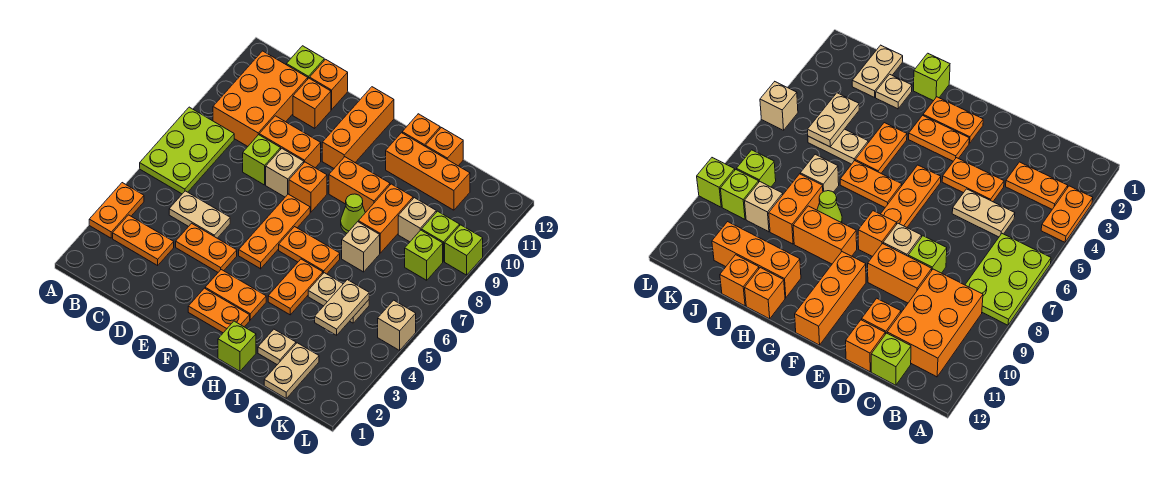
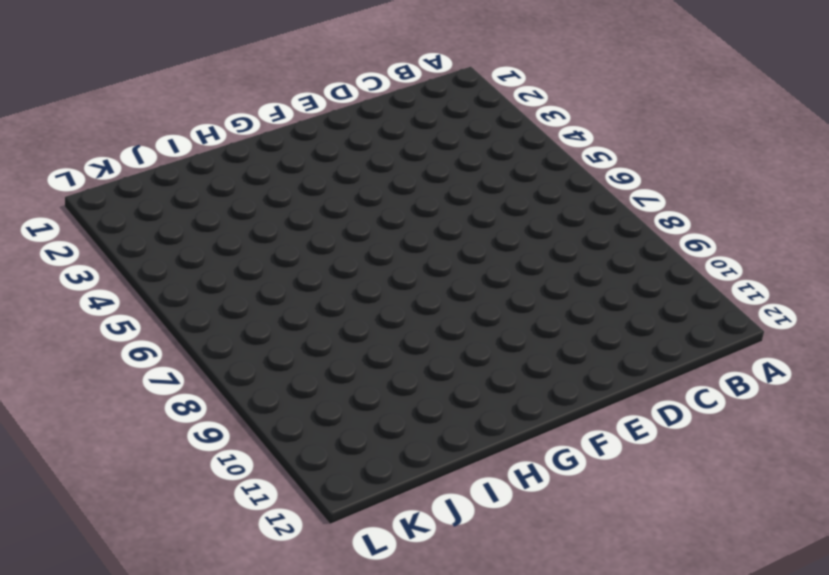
none -> orange plate A3:A4 level 1
none -> lime plate A6:B8 level 1
none -> orange plate B3:C3 level 1
none -> orange brick B9:C11 level 1

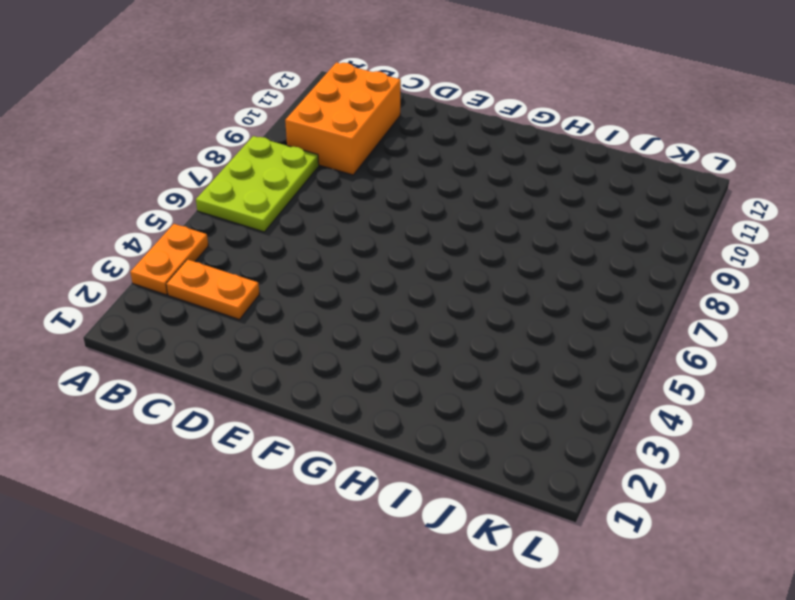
none -> tan plate C5:D5 level 1
none -> lime brick C12 level 1
none -> orange plate D4:E4 level 1
none -> lime brick D8 level 1

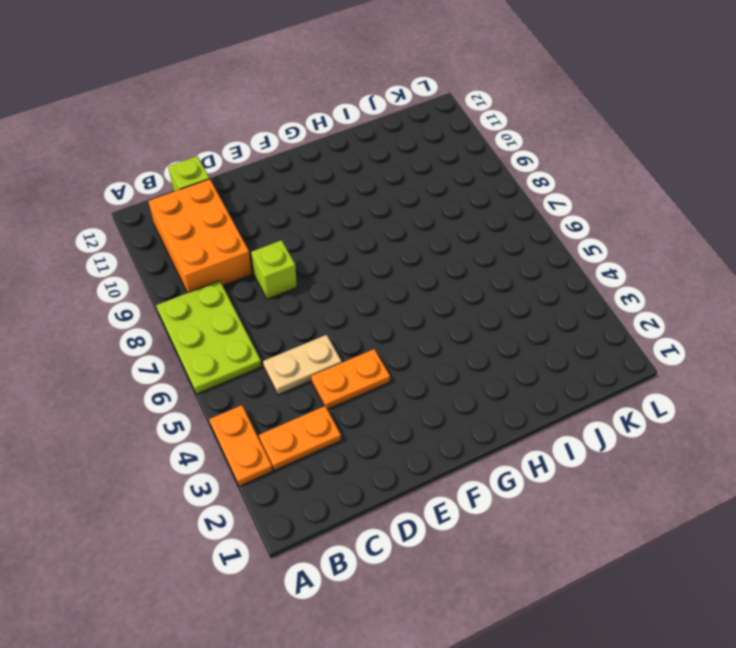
none -> orange brick D9:E9 level 1
none -> orange brick D11 level 1
none -> orange brick D12 level 1
none -> tan brick E8 level 1

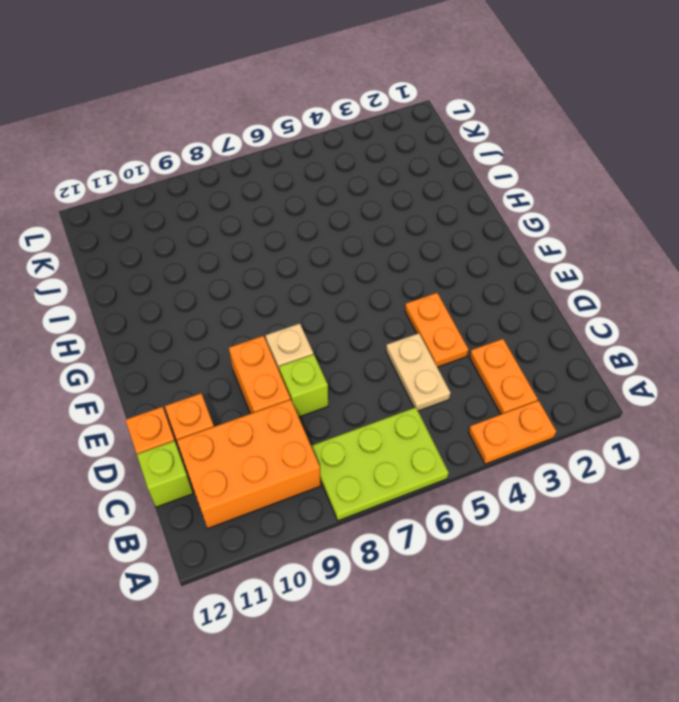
none -> orange plate F2:G2 level 1
none -> orange plate F3:G3 level 1
none -> orange plate F5:F7 level 1
none -> orange brick F8 level 1

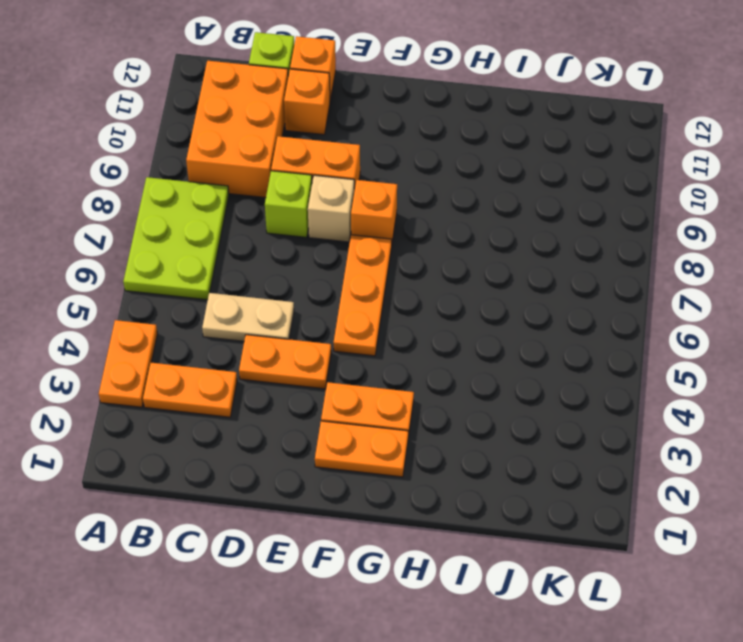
none -> orange brick F10:F12 level 1
none -> orange plate G6:H6 level 1
none -> orange brick G9:H9 level 1
none -> lime brick H1 level 1

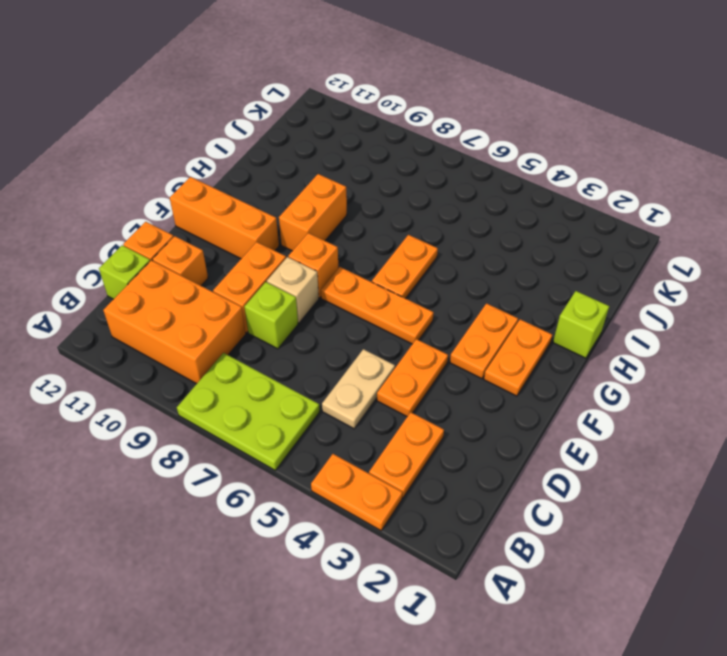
none -> orange plate H4:H5 level 1
none -> lime cone H8 level 1
none -> orange brick H11:J11 level 1
none -> orange brick H12 level 1

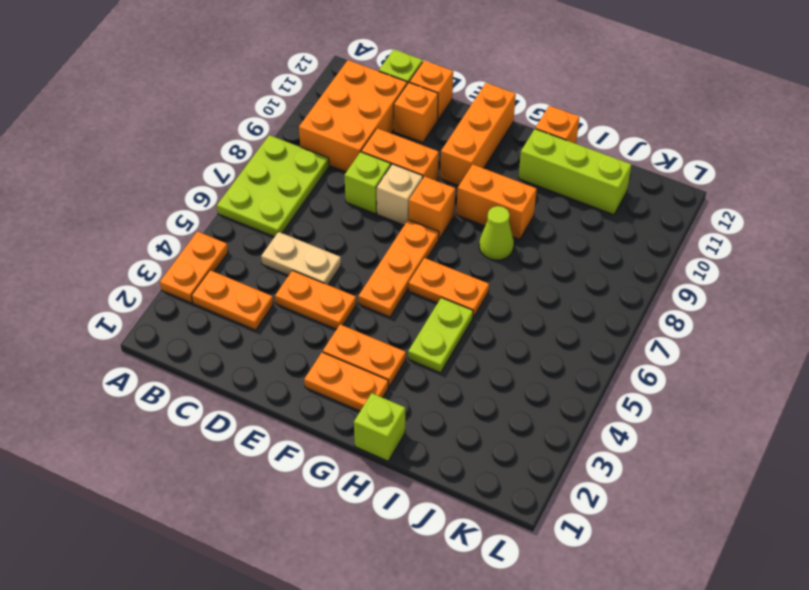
lime plate H4:H5 level 1 -> orange plate H4:H5 level 1
lime brick H11:J11 level 1 -> orange brick H11:J11 level 1
none -> tan plate I2 level 1
none -> tan plate I5:J5 level 1
none -> tan brick I7 level 1
none -> orange brick I8:I9 level 1

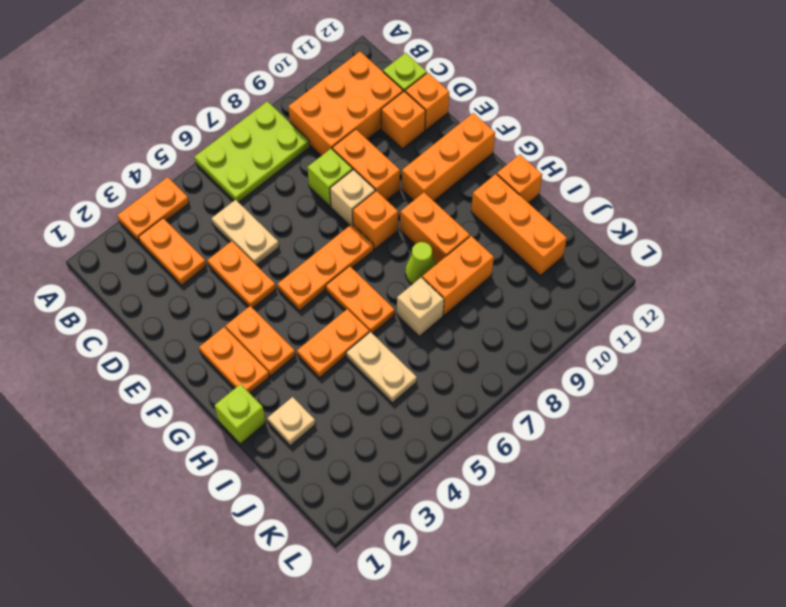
none -> orange brick I12 level 1
none -> tan plate J1:J2 level 1
none -> tan brick J9 level 1
none -> lime brick K8 level 1

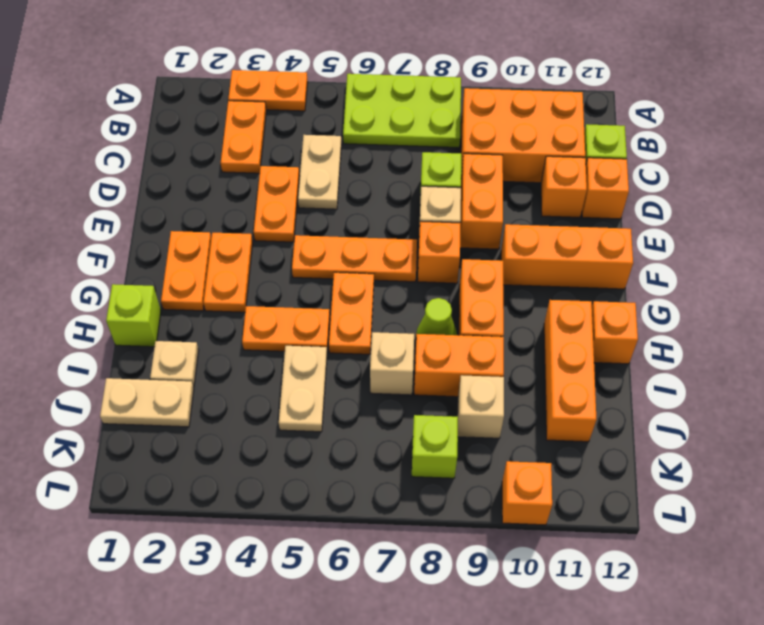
orange brick L10 level 1 -> orange brick I12 level 1
none -> lime brick K9 level 1
none -> tan brick L5 level 1
none -> lime brick L9 level 1
none -> tan plate J4:J5 level 2

